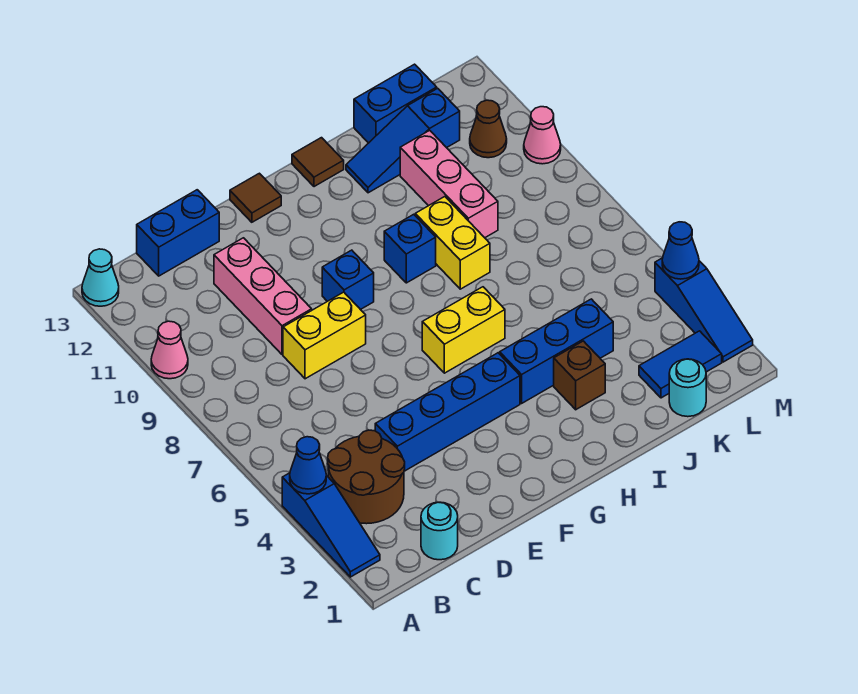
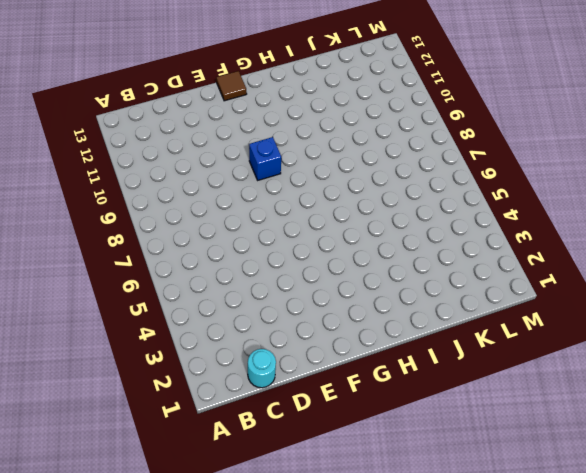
none -> blue slope A2:A4 level 1 top 4
none -> pink cone A10 level 1
none -> cyan cone A13 level 1

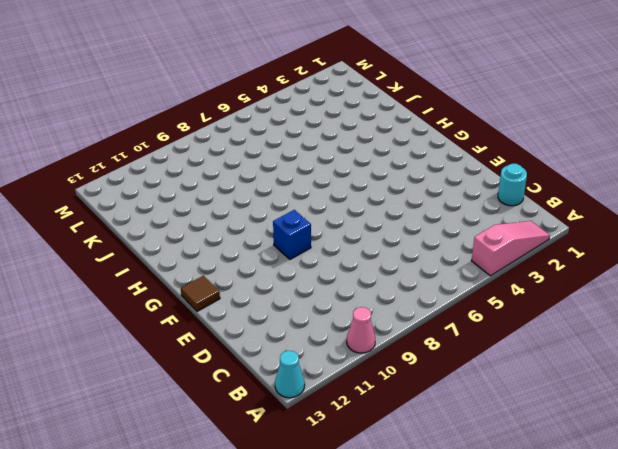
pink slope A2:A4 level 1 top 4 -> blue slope A2:A4 level 1 top 4
none -> brown round brick B3:C4 level 1
none -> blue brick C13:D13 level 1
none -> blue brick D4:G4 level 1

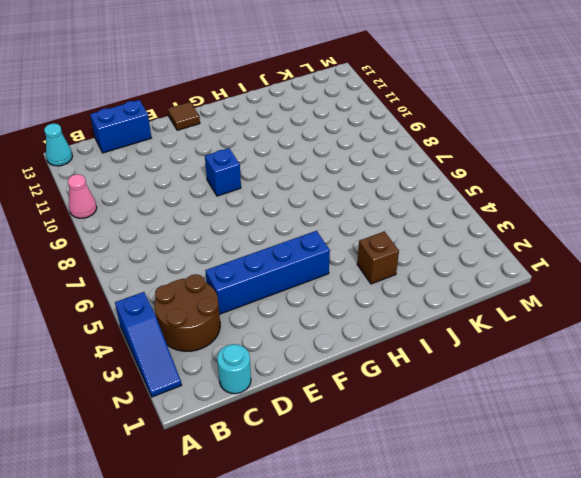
none -> yellow brick D8:E8 level 1
none -> pink brick D9:D11 level 1
none -> yellow brick G6:H6 level 1

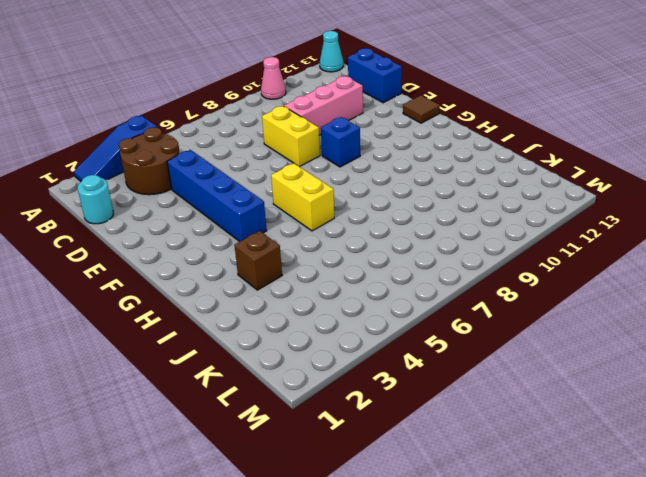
none -> blue brick H4:J4 level 1
none -> blue brick H9 level 1
none -> brown tile H13 level 1

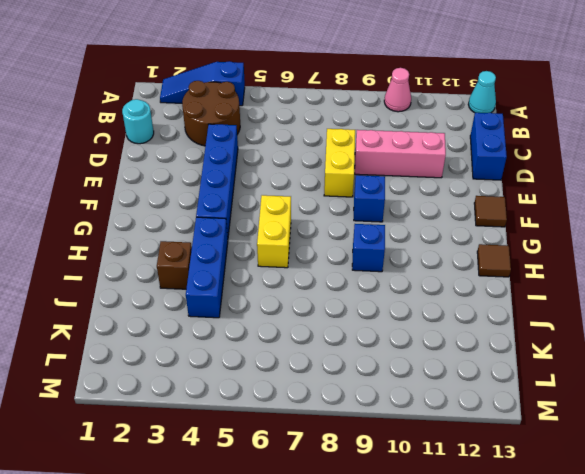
none -> yellow brick I8:I9 level 1
none -> blue slope I12:K12 level 1 top K
none -> pink brick J9:J11 level 1

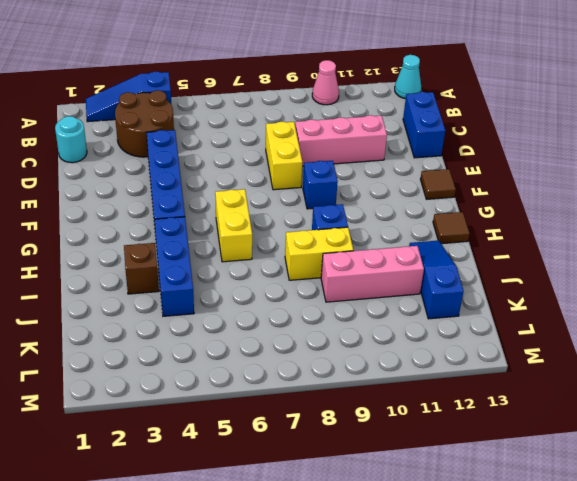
none -> blue brick J13:K13 level 1
none -> cyan round brick K1 level 1
none -> blue tile K2:L2 level 1

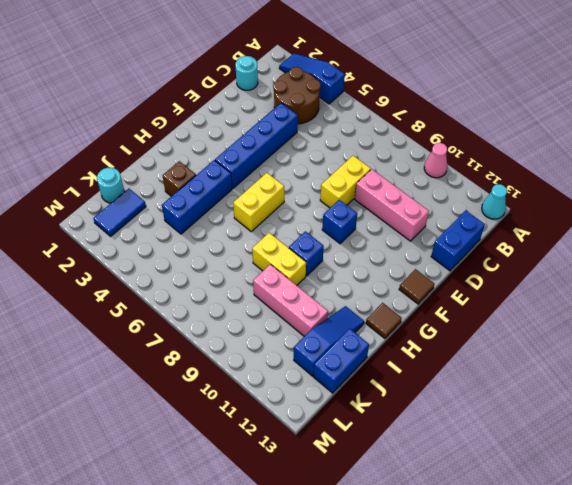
none -> brown cone L11 level 1
none -> blue slope M2:M4 level 1 top 4
none -> pink cone M10 level 1

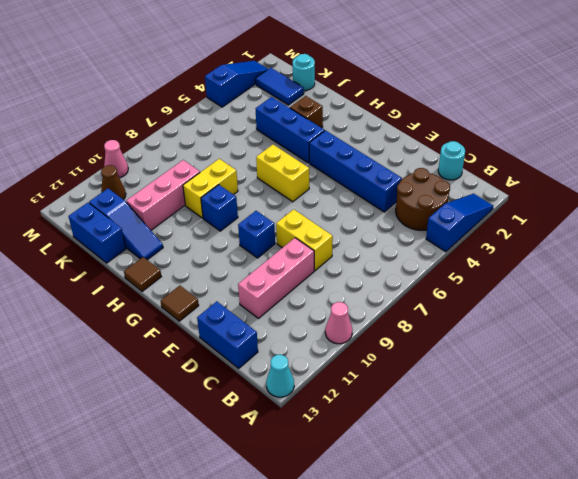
none -> blue cone A4 level 2
none -> blue cone M4 level 2

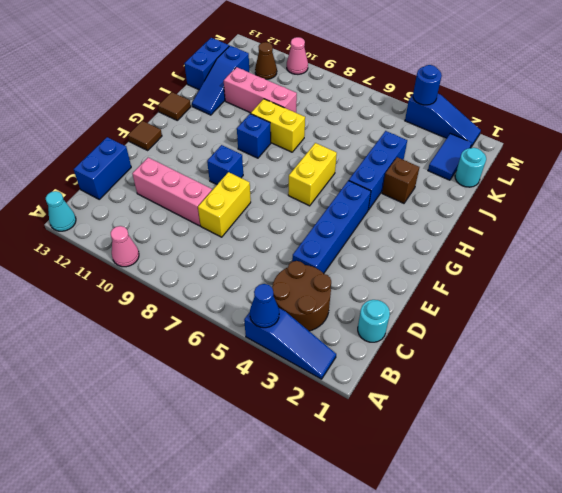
blue round brick M4 level 2 -> blue cone M4 level 2

